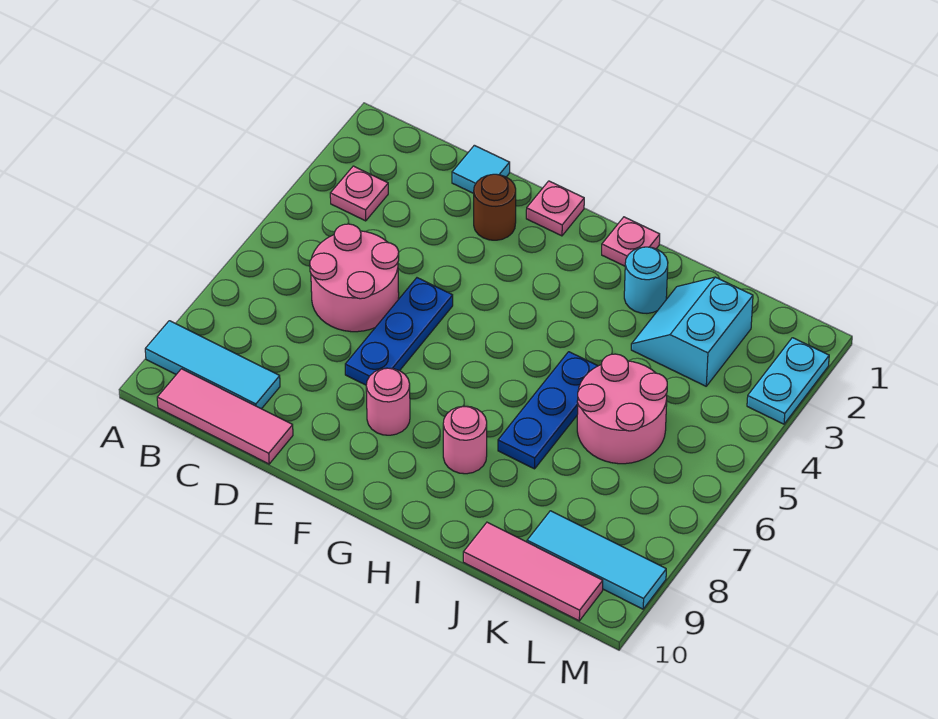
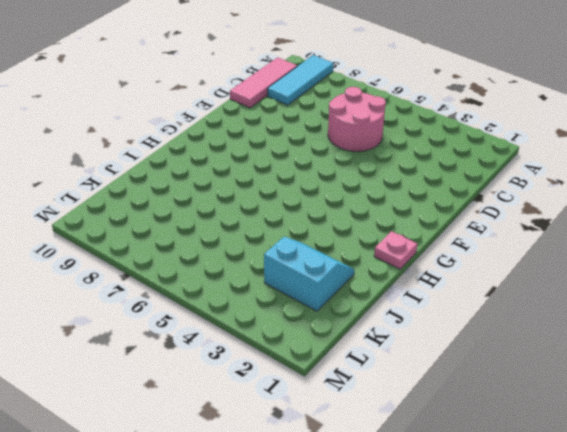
none -> pink plate B3 level 1
none -> cyan tile D1 level 1
none -> brown round brick E2 level 1

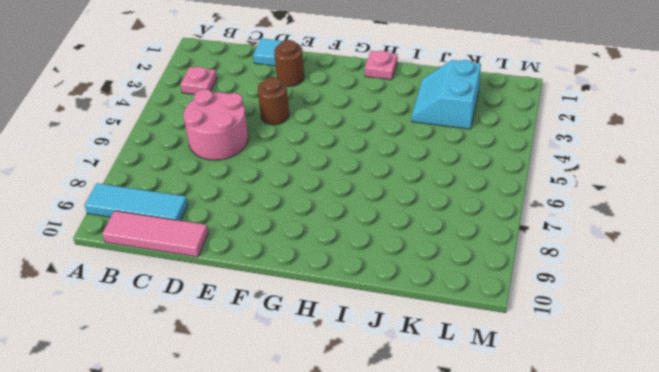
brown round brick E4 level 1 -> none
none -> blue plate E5:E7 level 1
none -> pink plate F1 level 1
none -> pink round brick F8 level 1

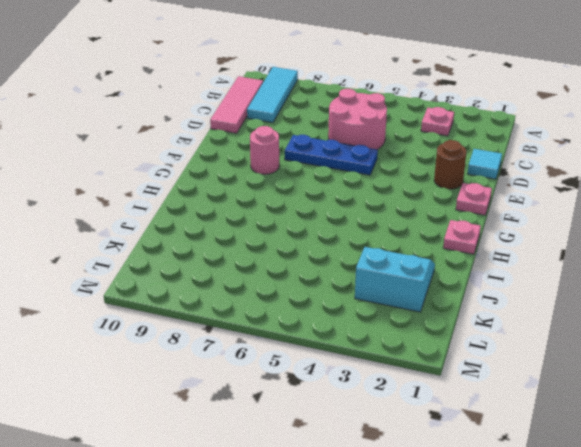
none -> pink round brick H8 level 1
none -> cyan round brick I2 level 1
none -> blue plate I5:I7 level 1

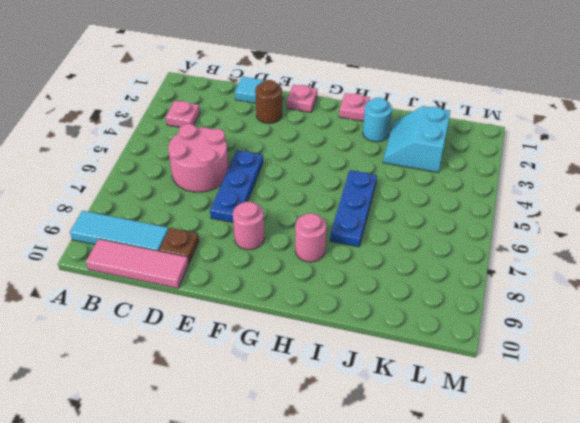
brown plate D9 level 1 -> none
none -> pink round brick J5:K6 level 1
none -> pink tile J10:L10 level 1
none -> cyan tile K9:M9 level 1

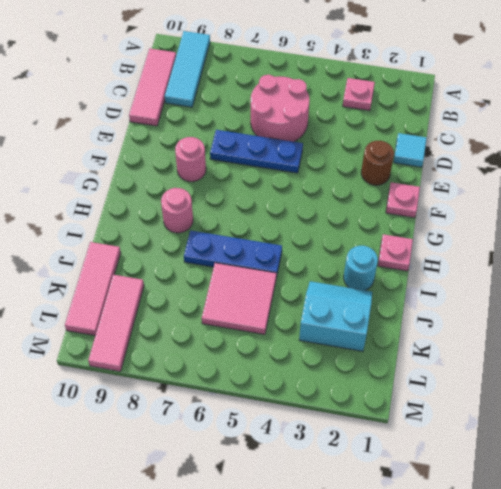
pink tile J5:K6 level 1 -> pink round brick J5:K6 level 1
pink tile K9:M9 level 1 -> cyan tile K9:M9 level 1
none -> cyan plate M2:M3 level 1

